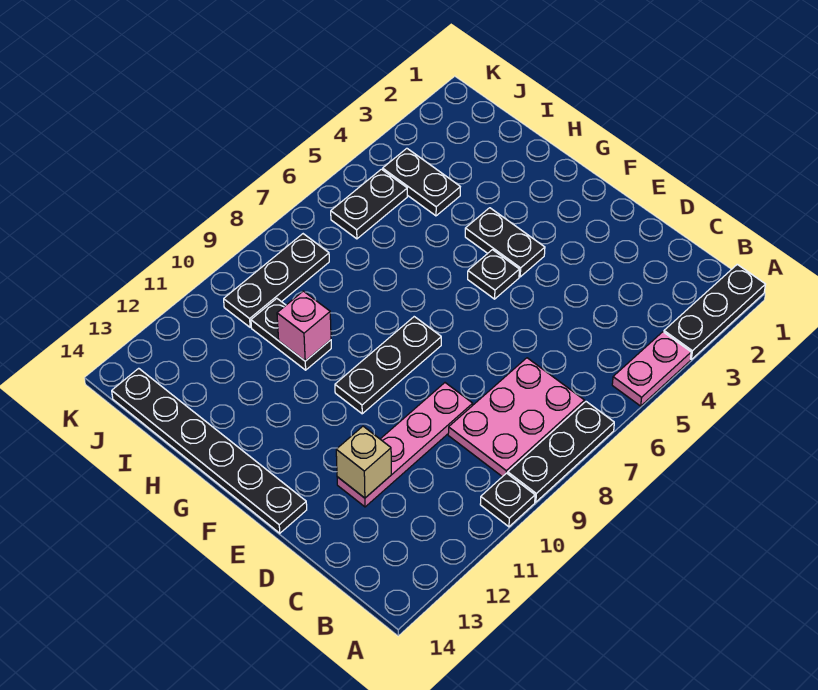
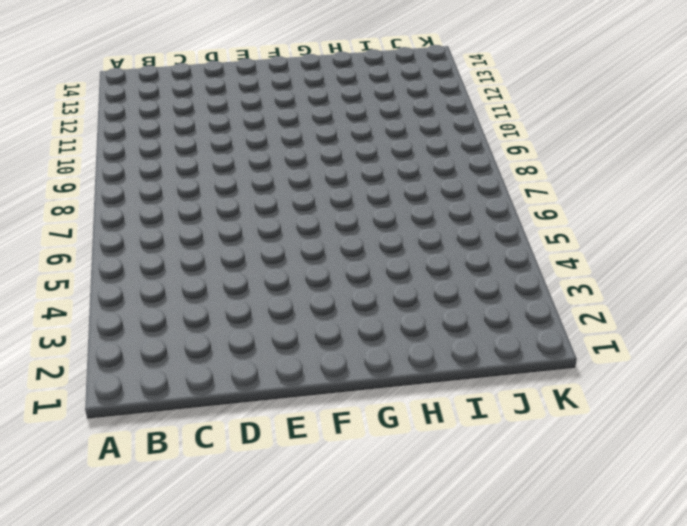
none -> black plate A1:A3 level 1
none -> pink plate A4:A5 level 1
none -> black plate A7:A9 level 1

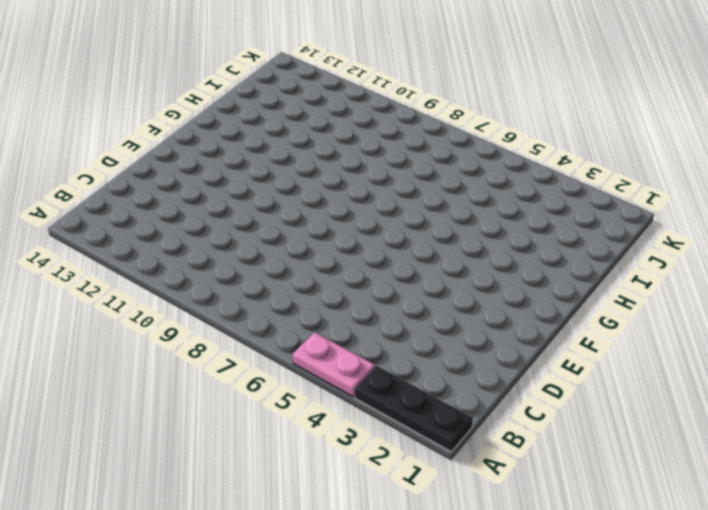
none -> black plate A7:A9 level 1
none -> black plate A10 level 1
none -> pink plate B7:C9 level 1

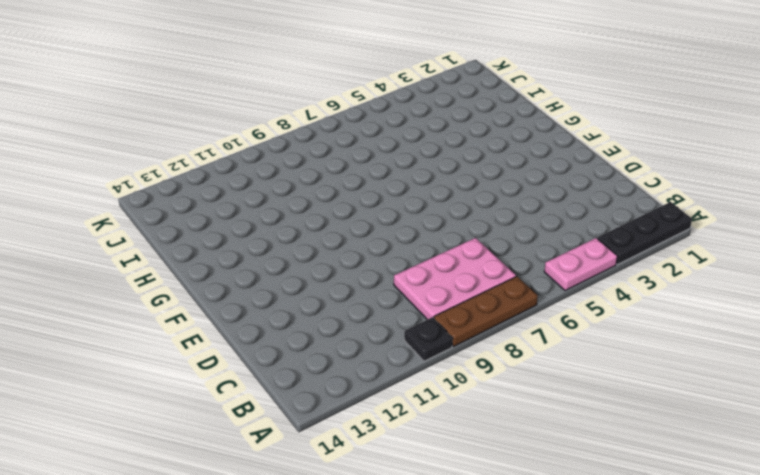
brown plate A7:A9 level 1 -> black plate A7:A9 level 1
none -> pink plate D9:D12 level 1
none -> black plate E14:J14 level 1
none -> black plate F4:G4 level 1

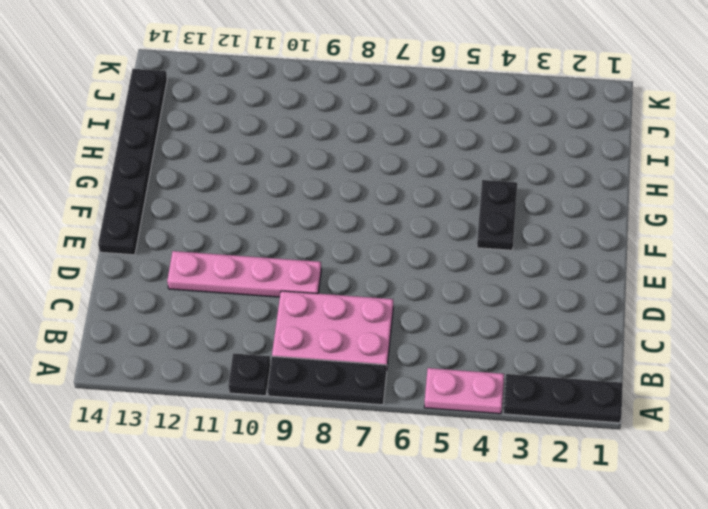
none -> black plate F5 level 1
none -> black plate F8:F10 level 1
none -> black plate H10:I10 level 1

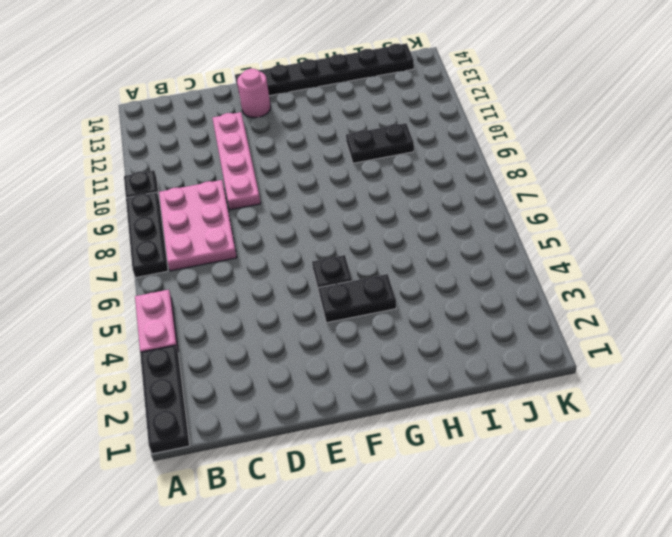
pink round brick E13 level 1 -> none
none -> black plate F8:F10 level 1
none -> black plate I4:J4 level 1
none -> black plate J5:J6 level 1

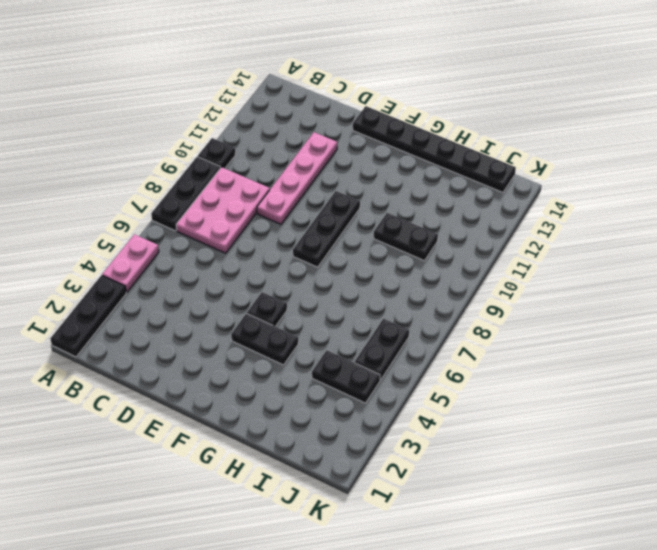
none -> black plate J8:J10 level 1
none -> tan brick D12 level 2
none -> pink brick H10 level 2

